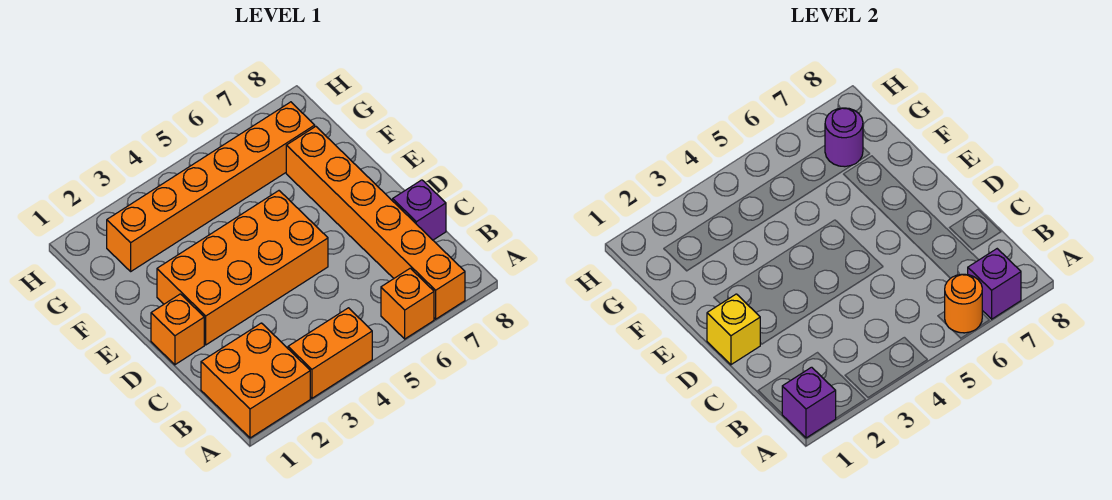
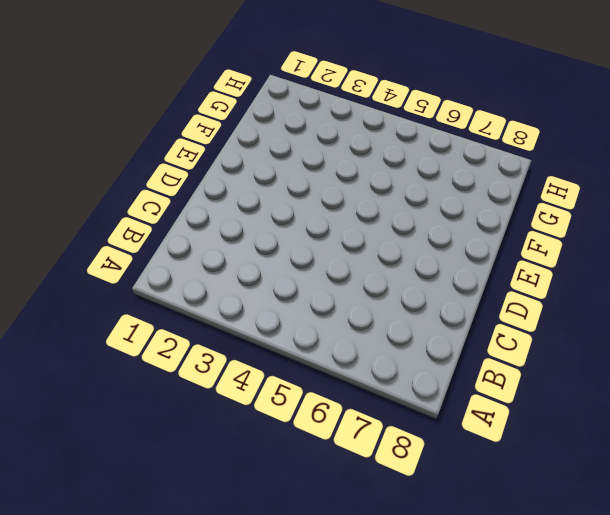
none -> orange brick A1:B2 level 1
none -> orange brick A3:A4 level 1
none -> orange brick A6 level 1

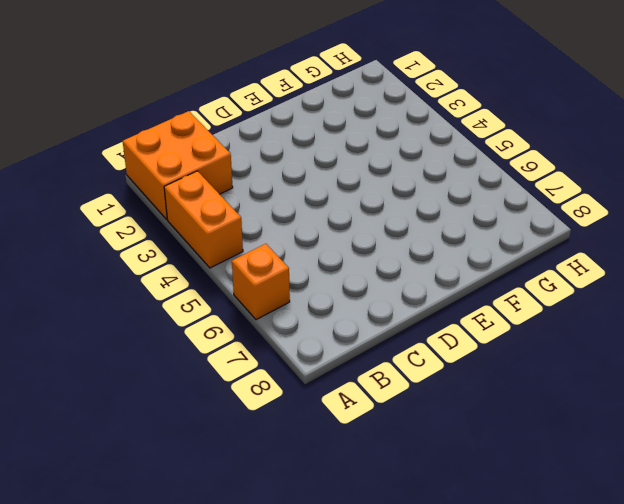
none -> orange brick A7:F7 level 1
none -> purple brick C8 level 1
none -> orange brick D1 level 1

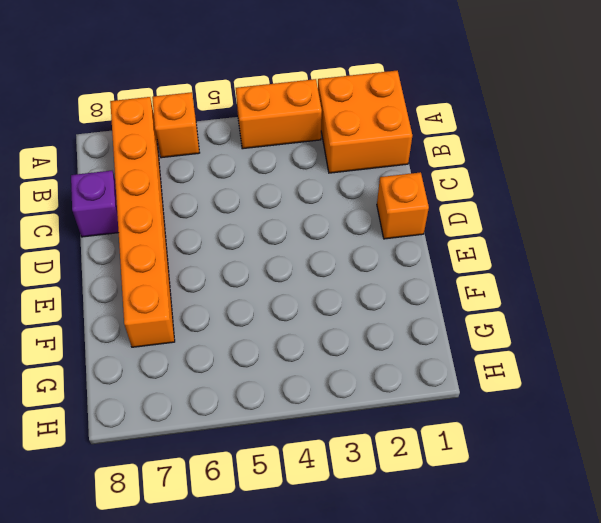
none -> orange brick D2:E5 level 1
none -> orange brick G2:G7 level 1
none -> purple brick A1 level 2

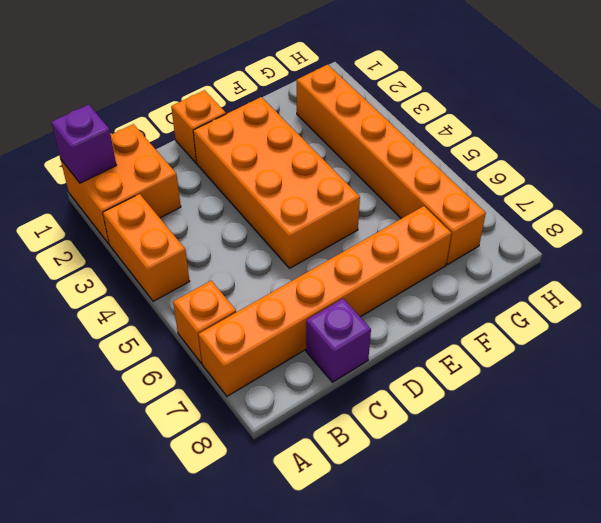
none -> orange round brick A6 level 2
none -> purple brick A7 level 2
none -> yellow brick D1 level 2

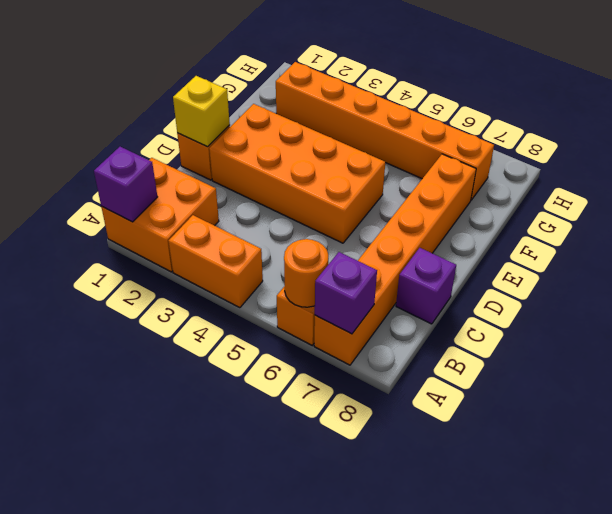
none -> purple round brick G7 level 2

